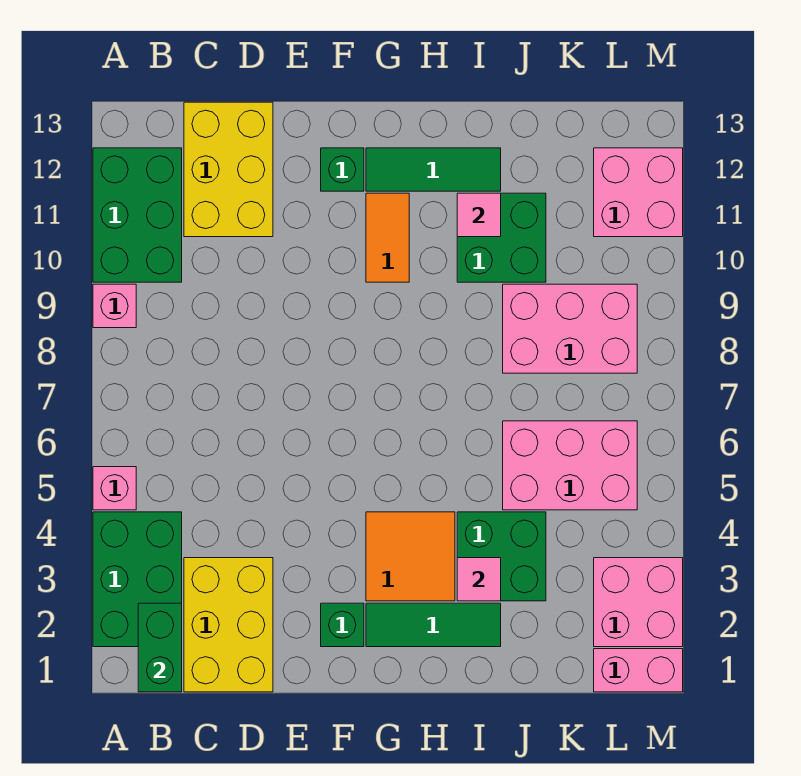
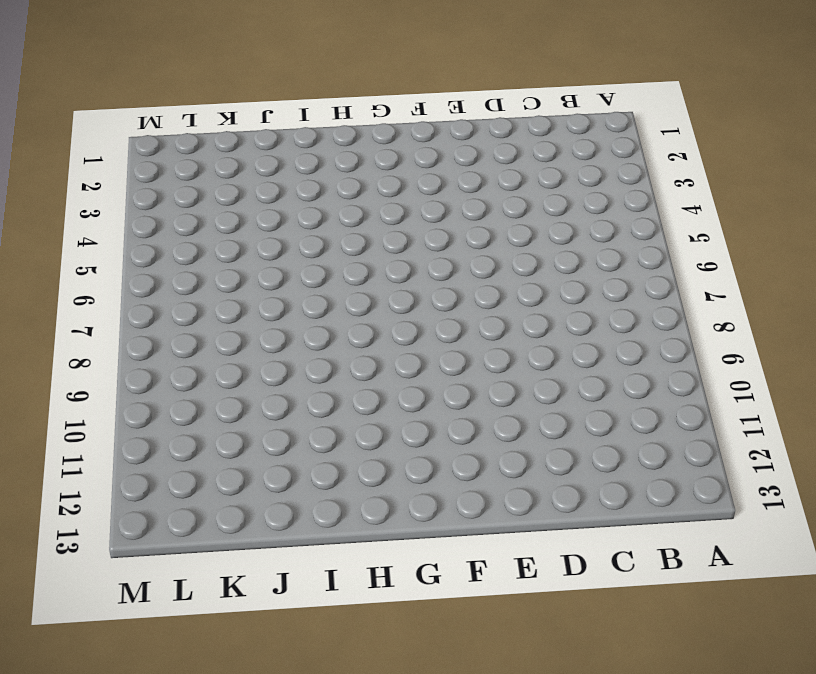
none -> green brick A2:B4 level 1
none -> pink brick A5 level 1
none -> pink brick A9 level 1

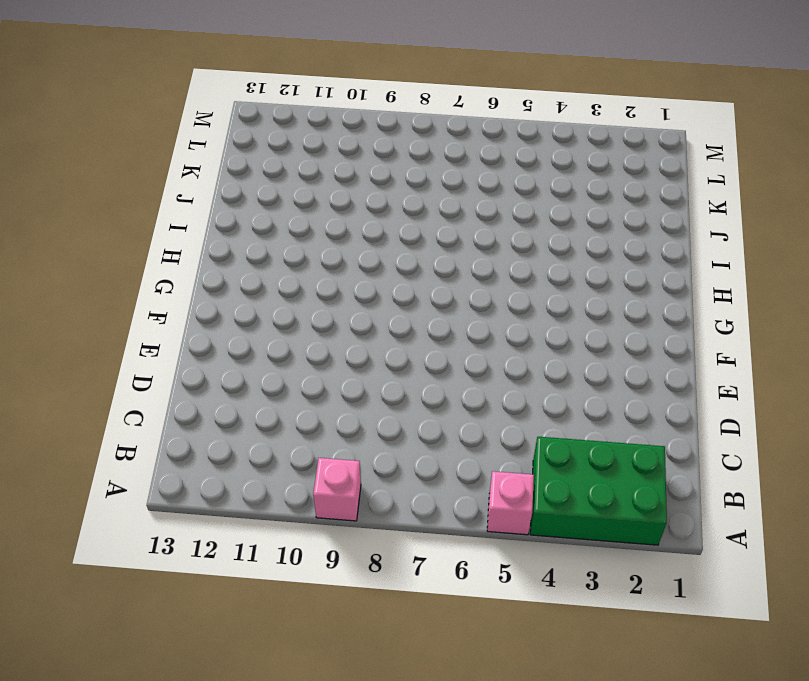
none -> green brick A10:B12 level 1
none -> yellow brick C1:D3 level 1
none -> yellow brick C11:D13 level 1

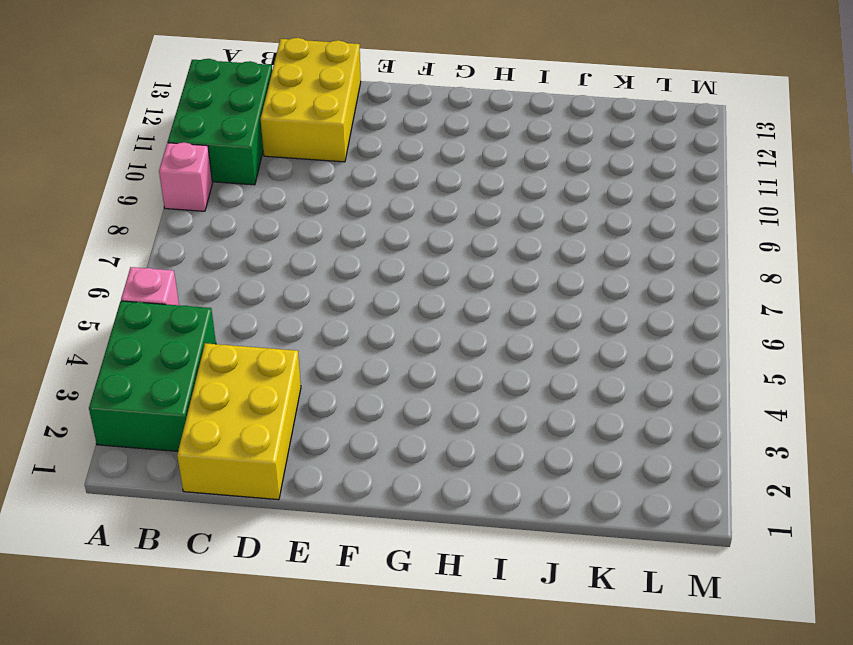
none -> green brick F2 level 1
none -> green brick F12 level 1
none -> green tile G2:I2 level 1

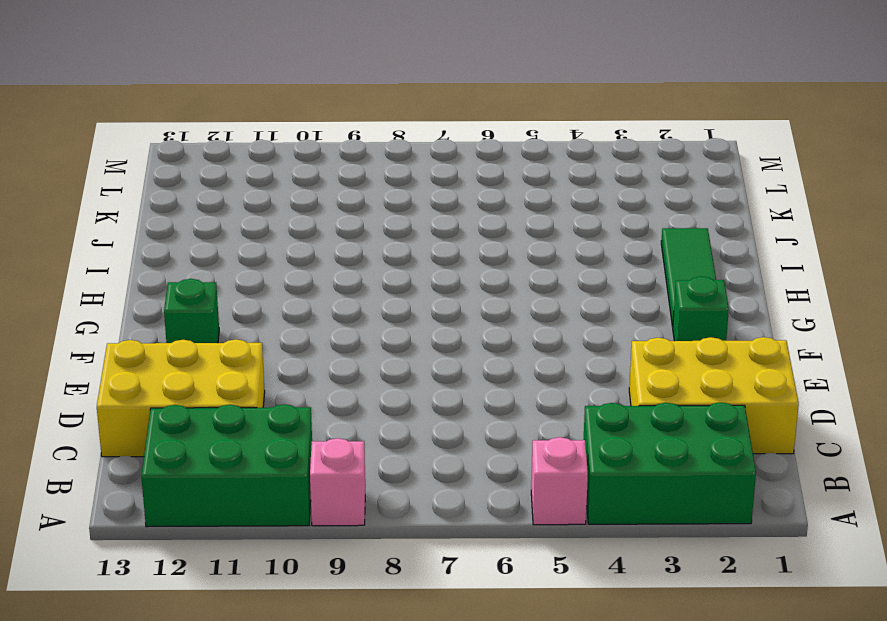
none -> orange tile G3:H4 level 1
none -> orange tile G10:G11 level 1
none -> green tile G12:I12 level 1

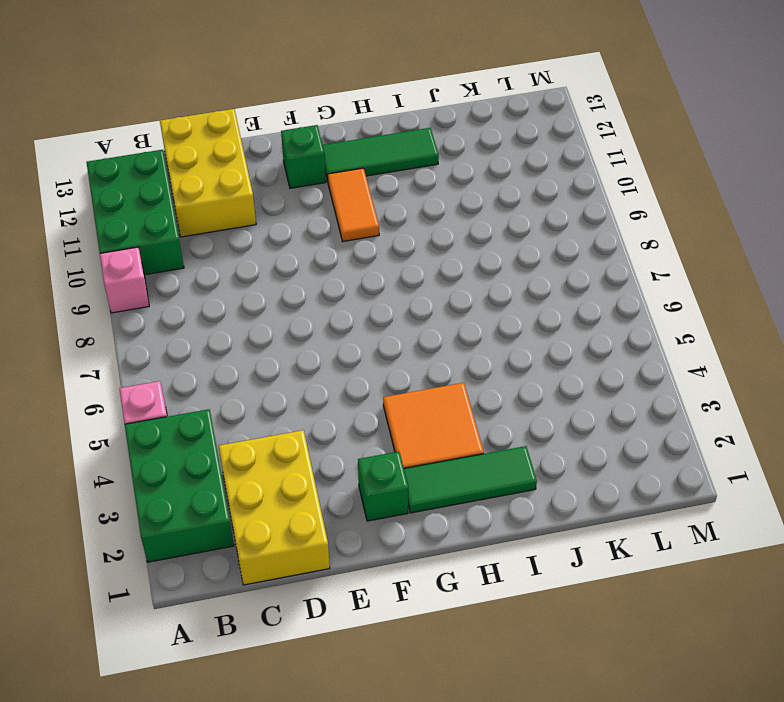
none -> green brick I3:J4 level 1
none -> green brick I10:J11 level 1
none -> pink brick J5:L6 level 1

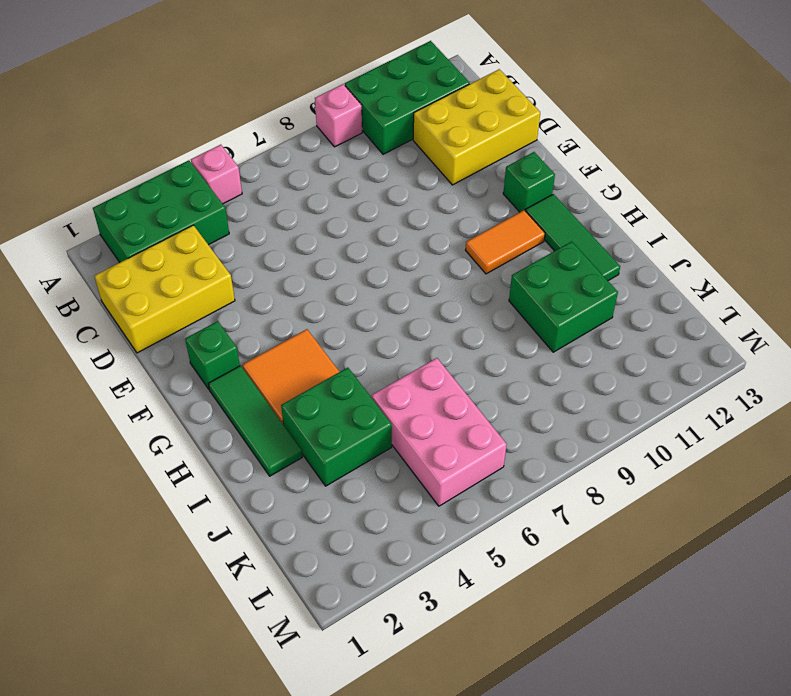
none -> pink brick J8:L9 level 1
none -> pink brick L1:M1 level 1
none -> pink brick L2:M3 level 1

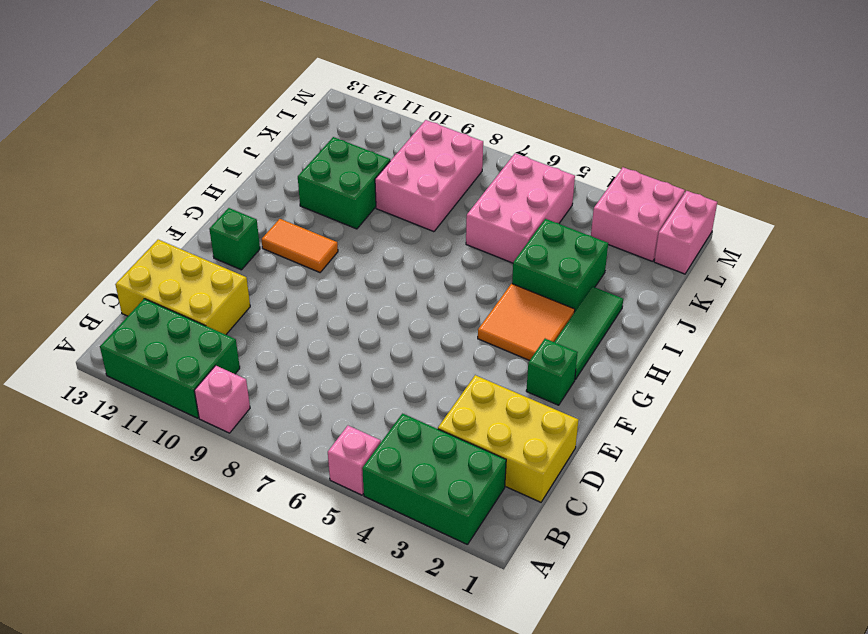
none -> green tile G12:I12 level 1
none -> pink brick L11:M12 level 1
none -> green brick B1:B2 level 2

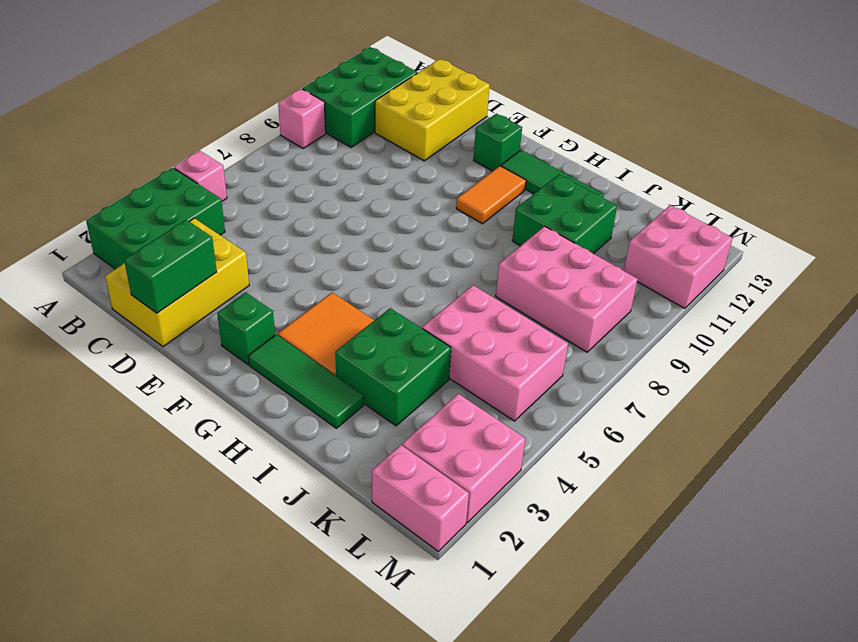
green brick D1:D2 level 2 -> green brick B1:B2 level 2
none -> pink tile I3 level 2
none -> pink tile I11 level 2

